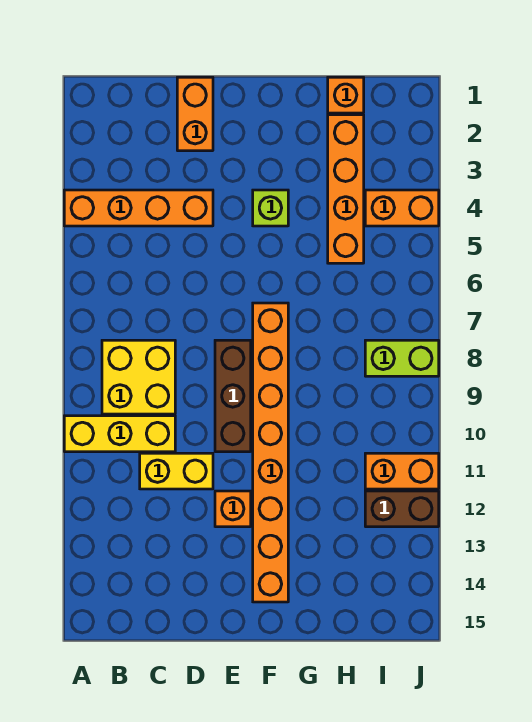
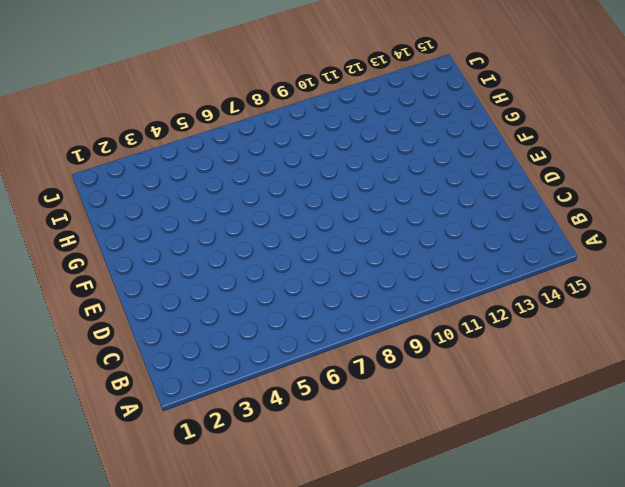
none -> orange brick A4:D4 level 1
none -> yellow brick A10:C10 level 1
none -> yellow brick B8:C9 level 1

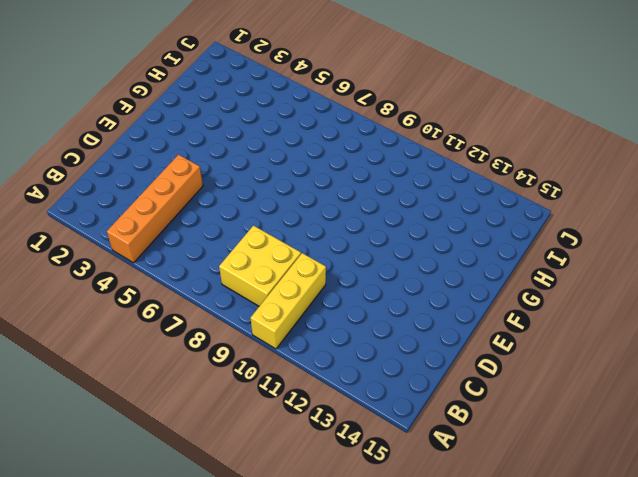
none -> yellow brick C11:D11 level 1
none -> orange brick D1:D2 level 1
none -> brown brick E8:E10 level 1

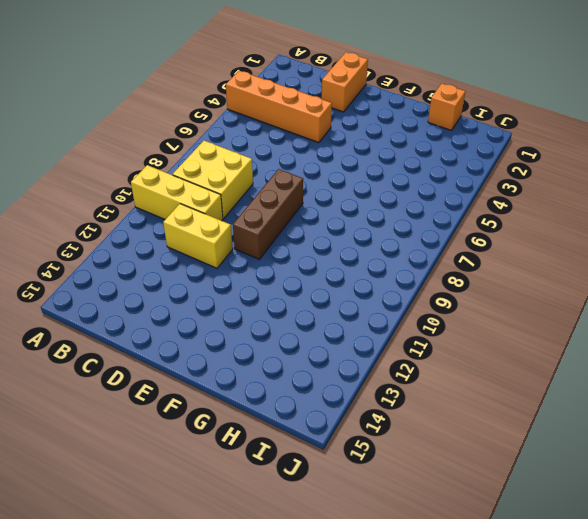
none -> orange brick E12 level 1
none -> lime brick F4 level 1
none -> orange brick F7:F14 level 1

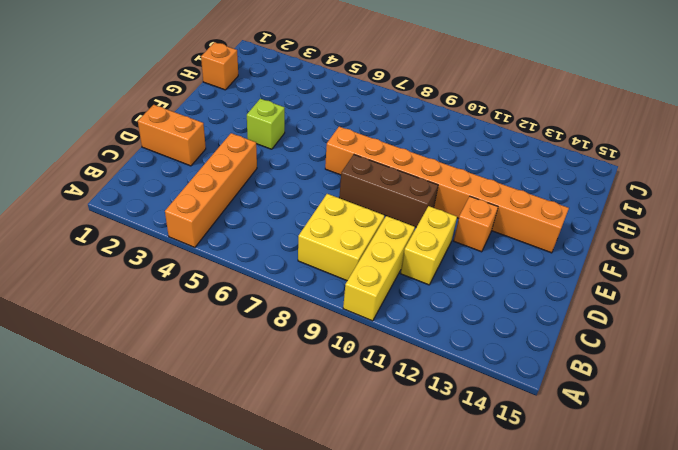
none -> orange brick H2:H5 level 1
none -> orange brick I4:J4 level 1
none -> lime brick I8:J8 level 1

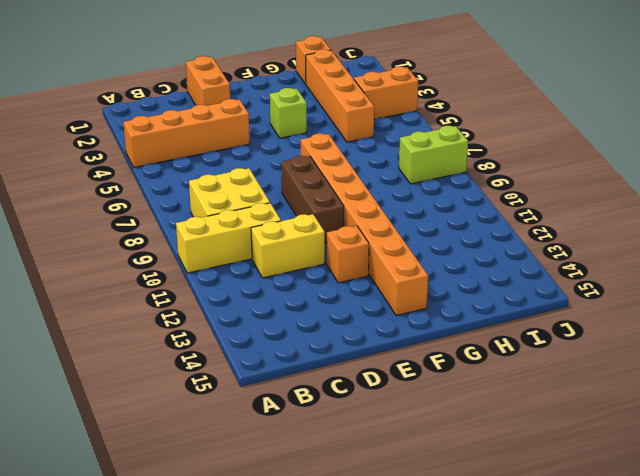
none -> orange brick I11:J11 level 1
none -> brown brick I12:J12 level 1

